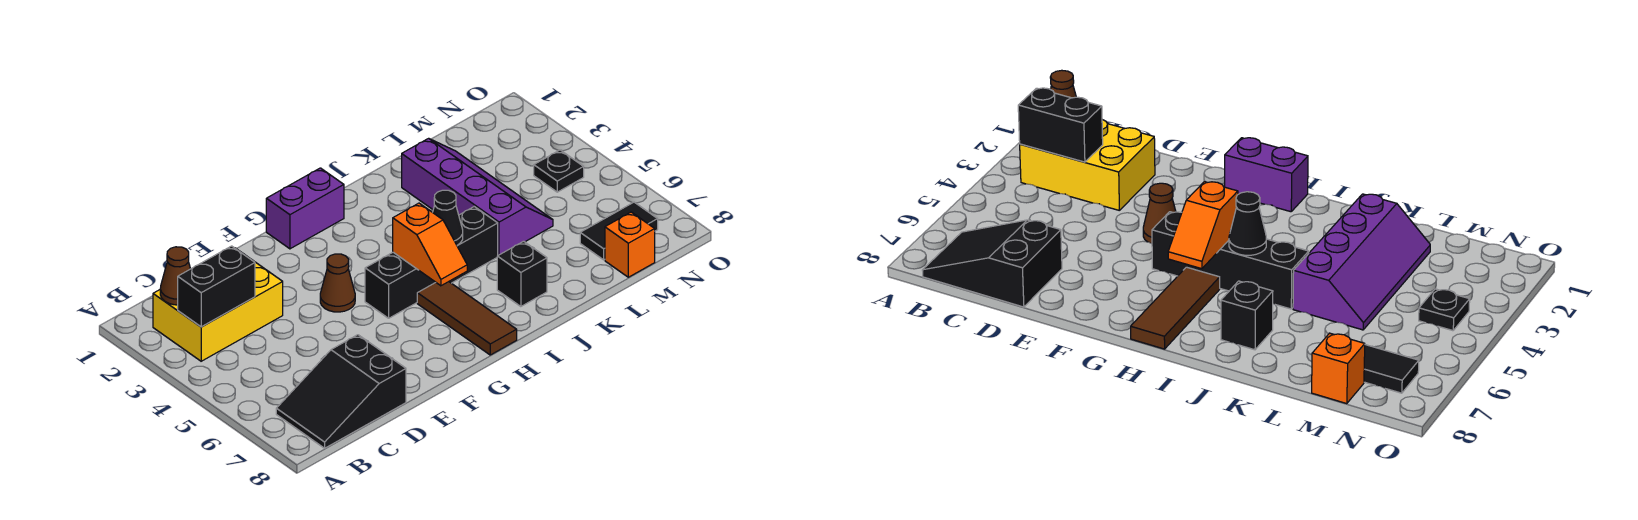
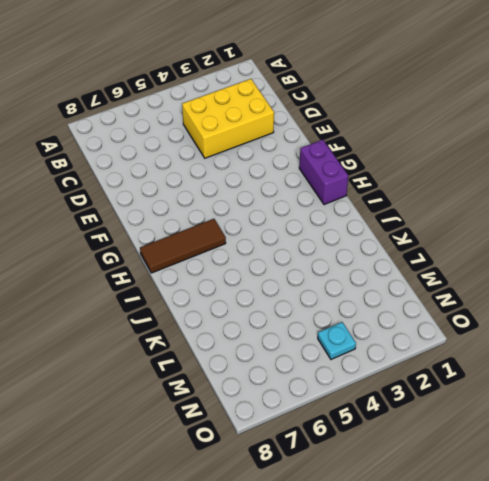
yellow brick C2:D4 level 1 -> yellow brick B2:D3 level 1
cyan plate N4 level 1 -> black plate N4 level 1
none -> black slope B7:D8 level 1 top D
none -> brown cone F4 level 1
none -> black brick G5:J5 level 1

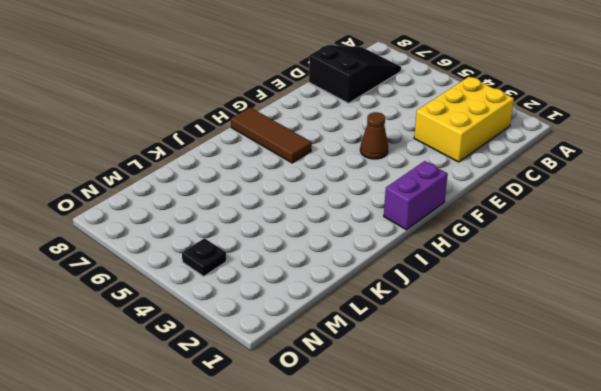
none -> black brick G5:J5 level 1
none -> black brick J7 level 1
none -> purple slope K2:L5 level 1 top K

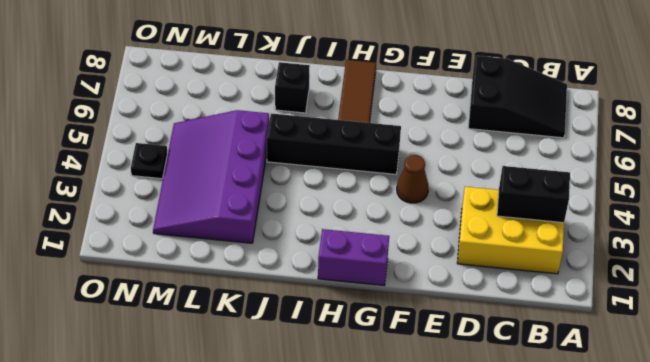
purple slope K2:M5 level 1 top K -> purple slope K2:L5 level 1 top K
none -> black tile M7:N7 level 1
none -> orange brick M8 level 1
none -> brown cone B2 level 2

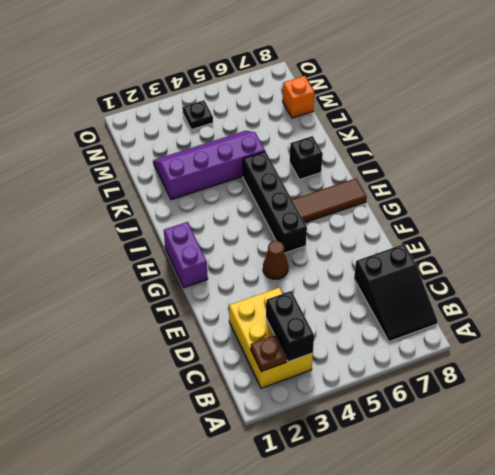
brown plate B2 level 2 -> brown cone B2 level 2
none -> black tile M7:N7 level 1
none -> orange slope H5:H6 level 2 top 5
none -> black cone I5 level 2

